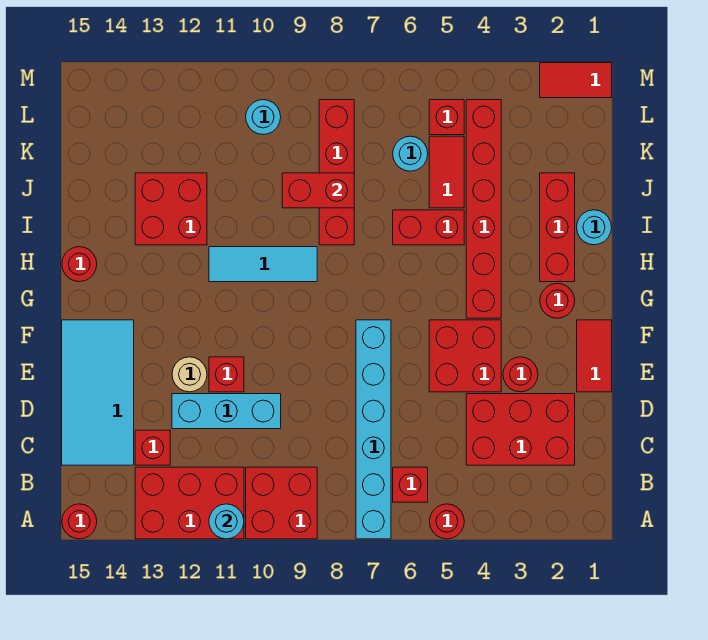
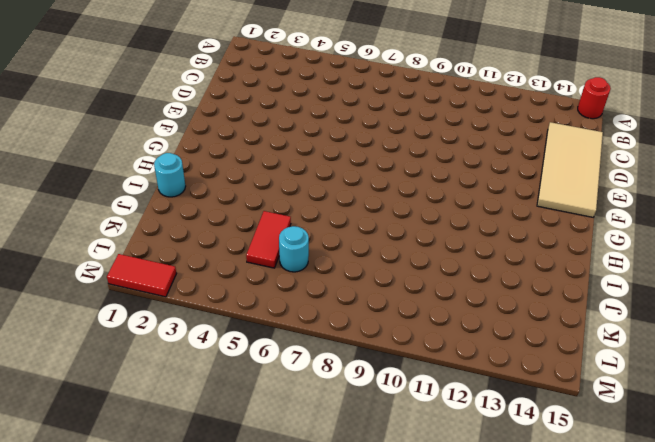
tan tile C14:F15 level 1 -> cyan tile C14:F15 level 1
none -> red round brick A5 level 1
none -> cyan brick A7:F7 level 1
none -> red brick A9:B10 level 1
none -> red brick A11:B13 level 1

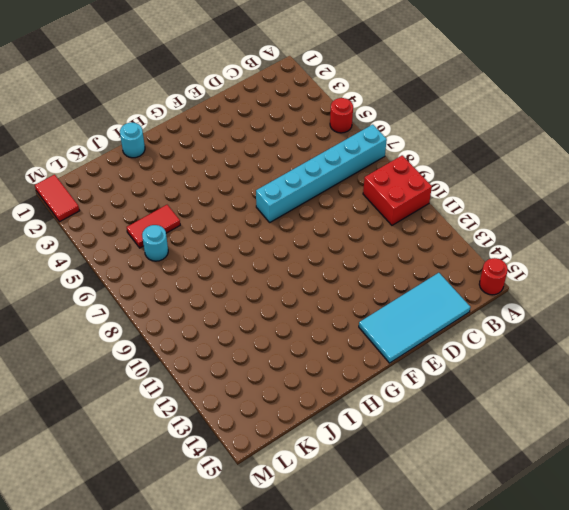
none -> red brick A11:B13 level 1
none -> red brick B6 level 1
none -> red brick C2:D4 level 1
none -> red brick C13 level 1

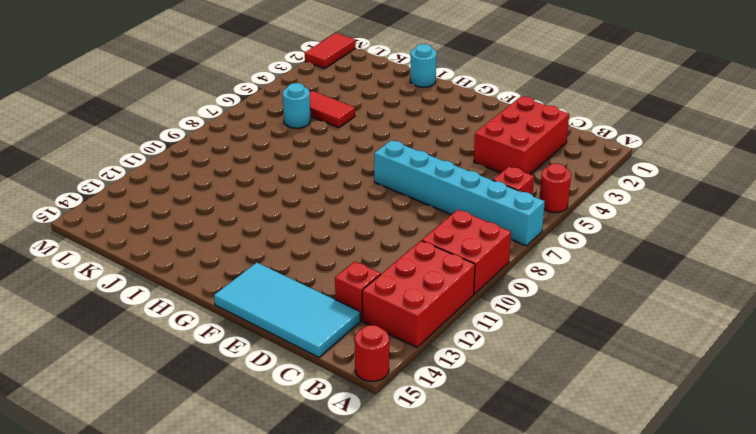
none -> cyan brick D10:D12 level 1
none -> red tile E1:F1 level 1
none -> red round brick E3 level 1
none -> red brick E4:F5 level 1

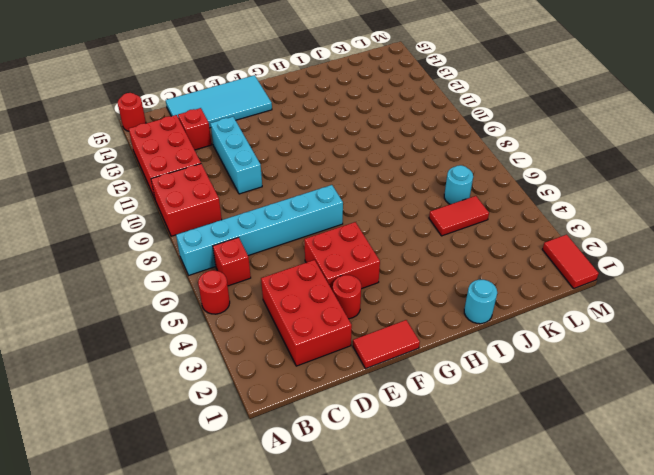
none -> red brick E11 level 1
none -> tan round brick E12 level 1
none -> red round brick G2 level 1
none -> red brick G4:L4 level 1

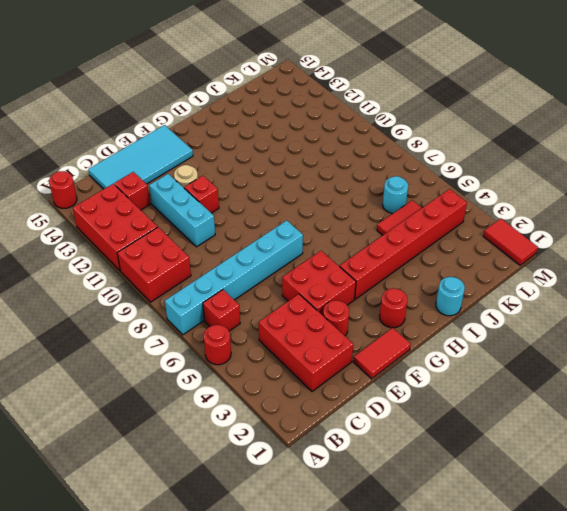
none -> red brick H2:J2 level 1
none -> cyan tile H9:H11 level 1
none -> red round brick H15 level 1
none -> red brick I5:I6 level 1

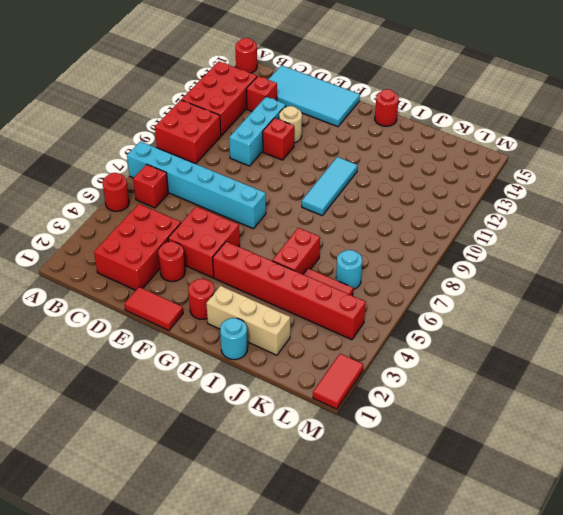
tan brick H2:J2 level 1 -> red brick H2:J2 level 1
none -> red brick I8:L8 level 1
none -> red brick I12:J13 level 1
none -> red brick L5 level 1
none -> cyan round brick L10 level 1

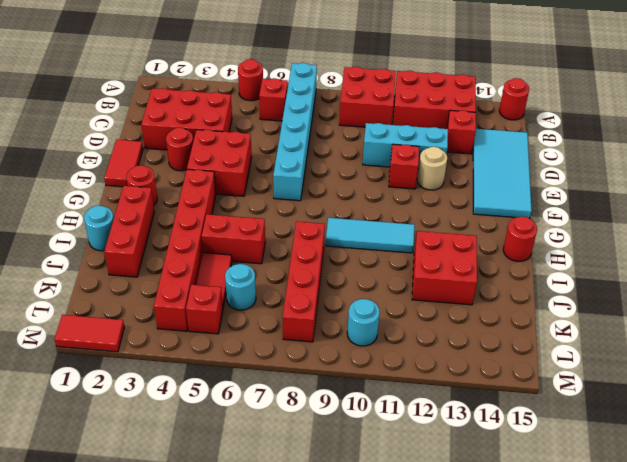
none -> cyan round brick A11 level 2
none -> red brick J8:J9 level 2

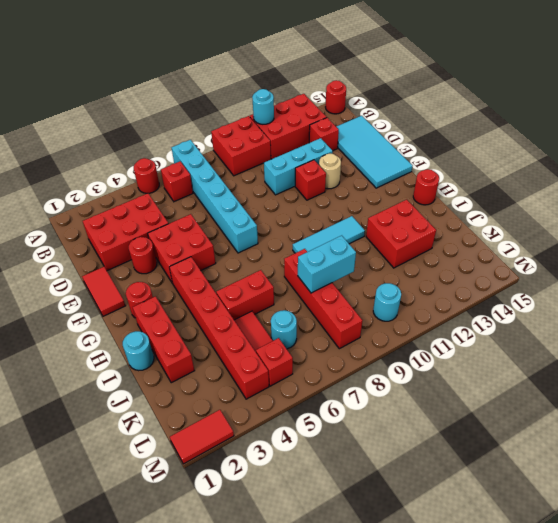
cyan brick J8:J9 level 2 -> red brick J8:J9 level 2

